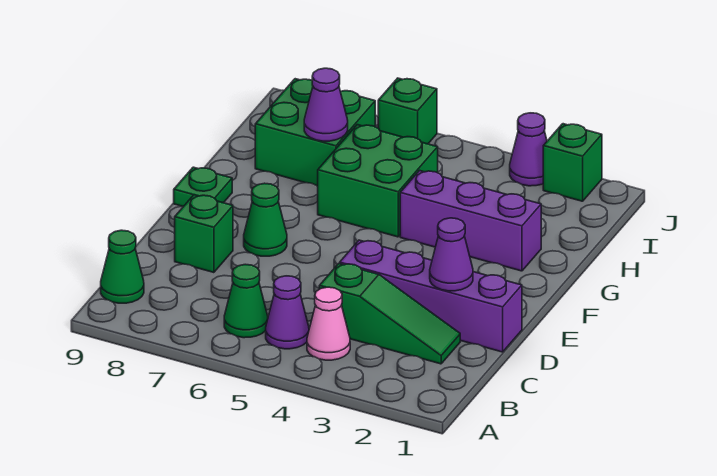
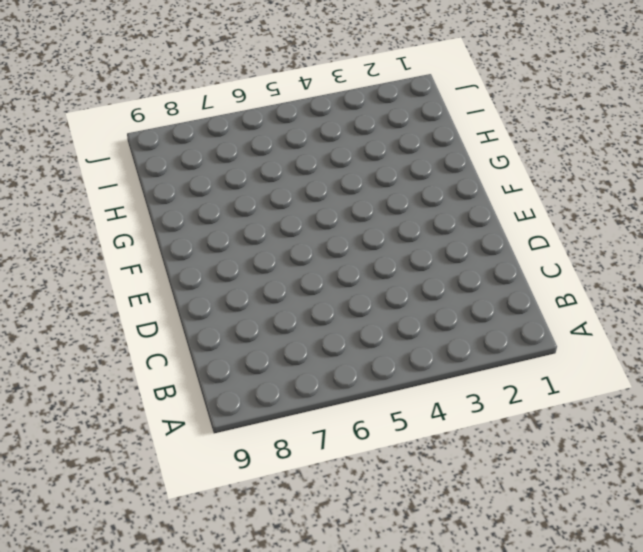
none -> pink cone B4 level 1
none -> purple cone B5 level 1
none -> green cone B6 level 1

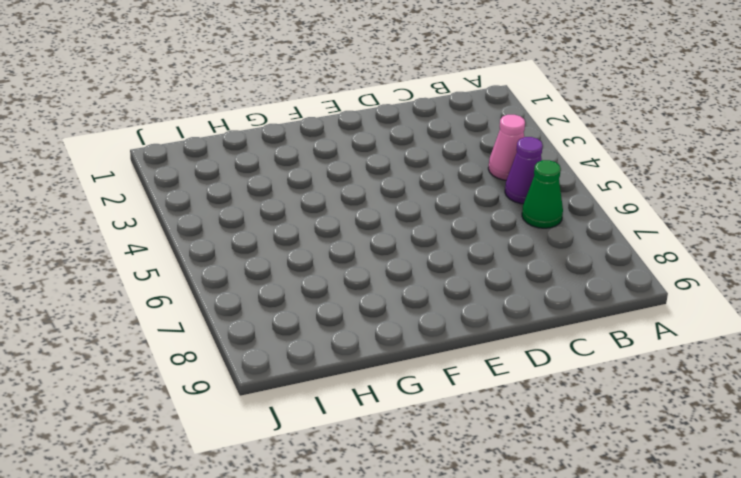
none -> green cone B9 level 1
none -> green slope C2:C4 level 1 top 4
none -> purple brick D1:D4 level 1

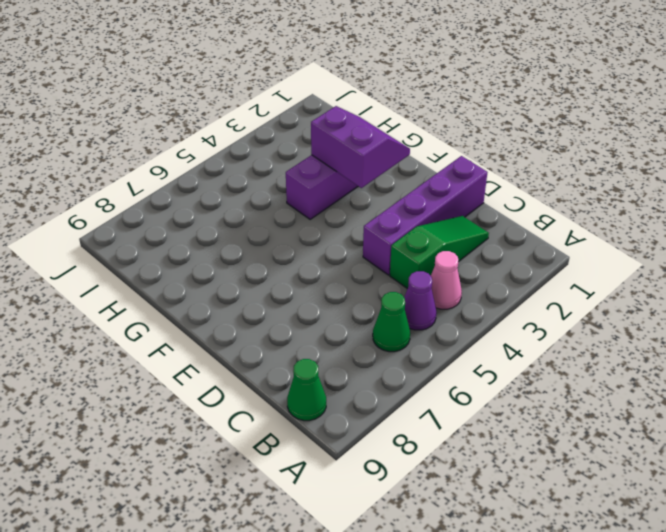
purple slope F2:G3 level 2 top 3 -> none
none -> green brick D8 level 1
none -> green cone E7 level 1
none -> green plate F9 level 1

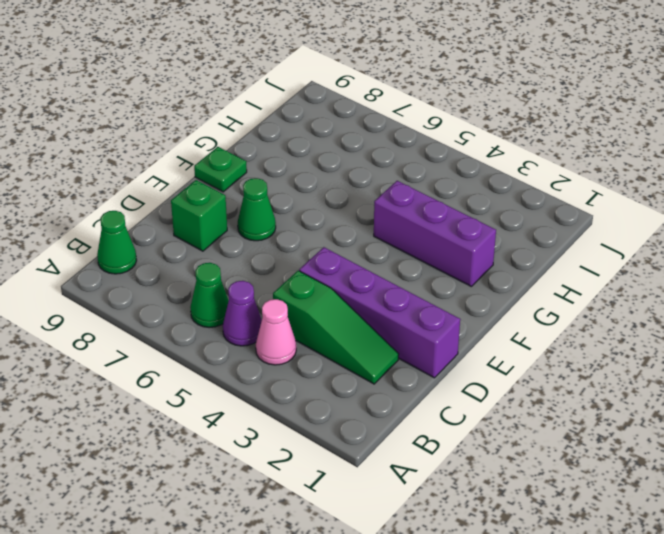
none -> green brick G5:H6 level 1
none -> green brick H7:I8 level 1
none -> green brick J2 level 1

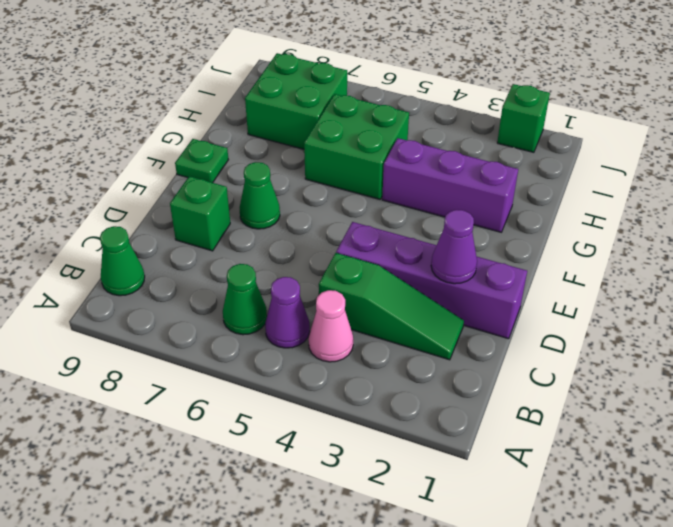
none -> purple cone J3 level 1
none -> green brick J6 level 1
none -> purple cone H7 level 2

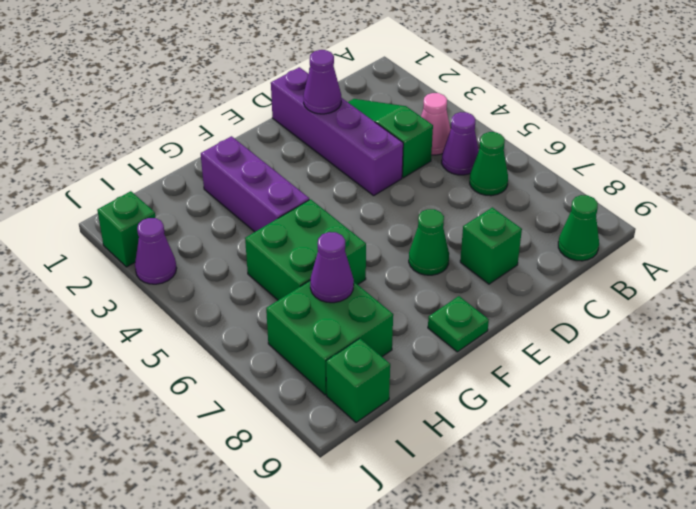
green brick I9 level 1 -> green brick J6 level 1

